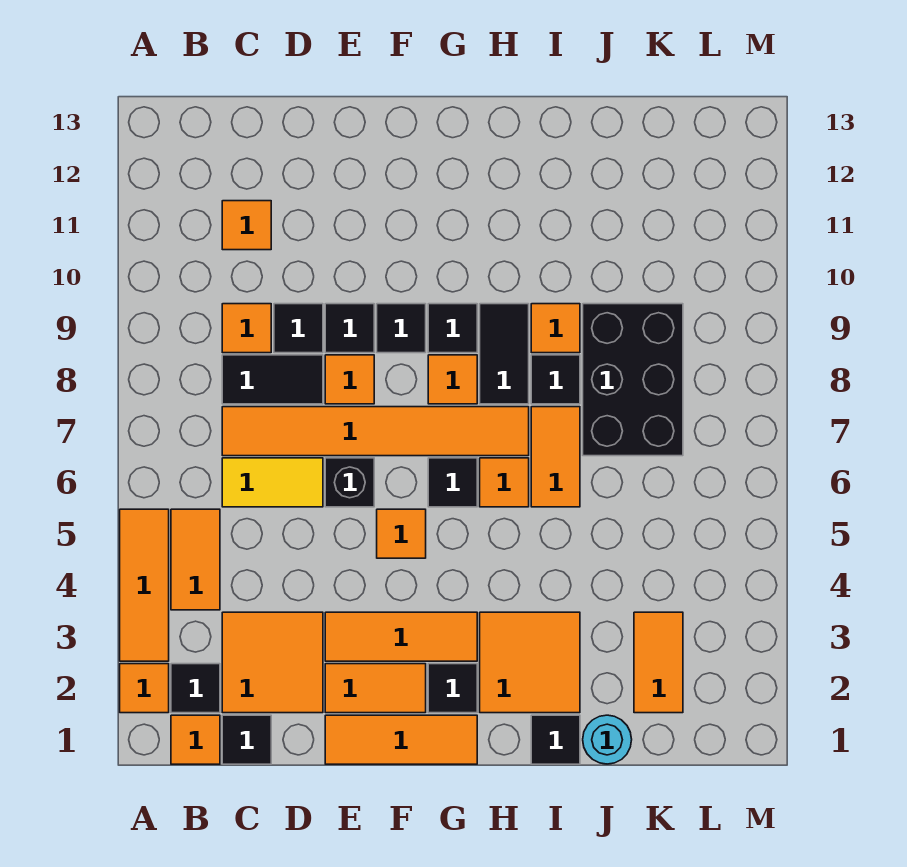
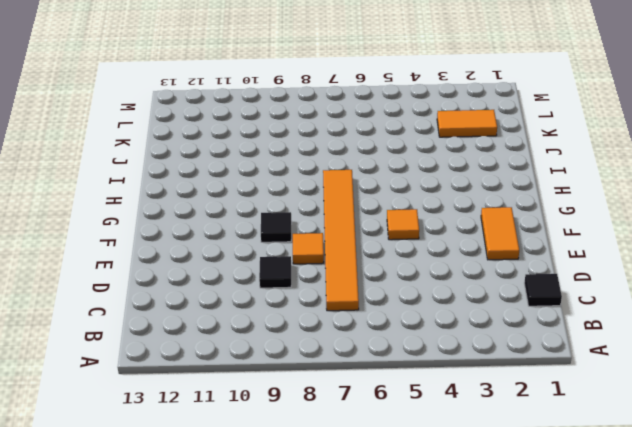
none -> orange tile A2 level 1
none -> orange tile A3:A5 level 1
none -> orange tile B1 level 1
none -> black tile B2 level 1

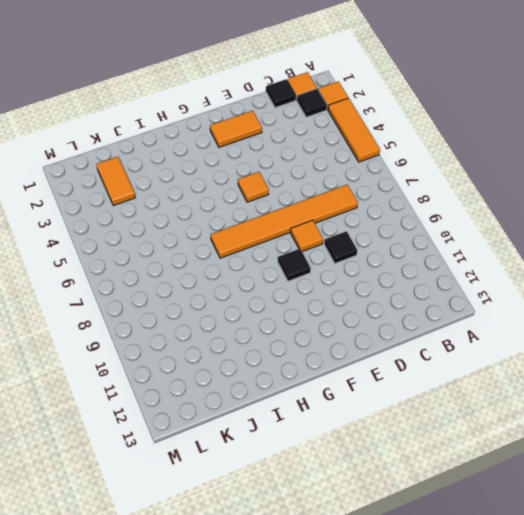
none -> orange tile B4:B5 level 1
none -> orange tile C2:D3 level 1
none -> yellow tile C6:D6 level 1
none -> black tile C8:D8 level 1

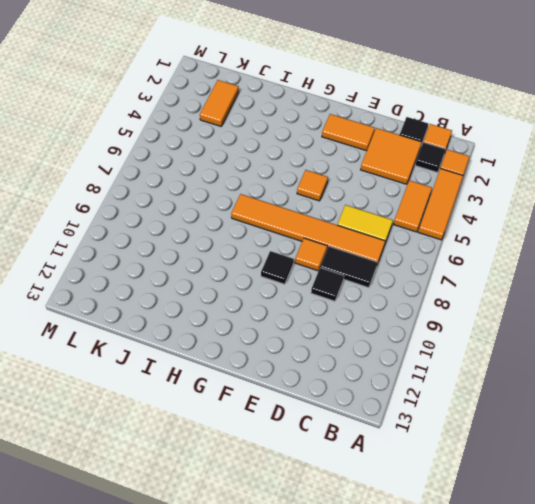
none -> orange tile C9 level 1
none -> orange tile C11 level 1
none -> orange tile E1:G1 level 1
none -> orange tile E3:G3 level 1

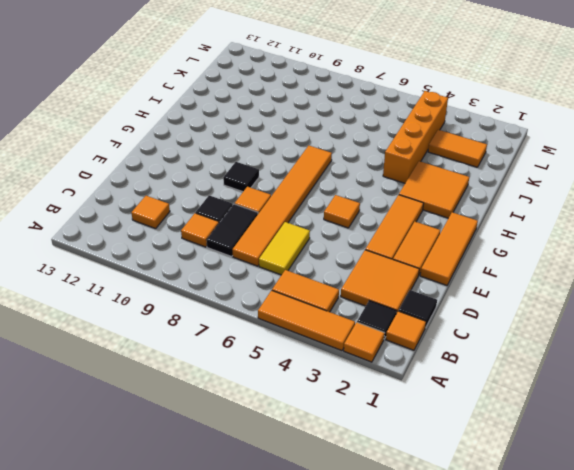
orange brick I4:L4 level 1 -> none
none -> black brick E6 level 1
none -> black tile E9 level 1
none -> black tile G2 level 1
none -> black tile G6 level 1

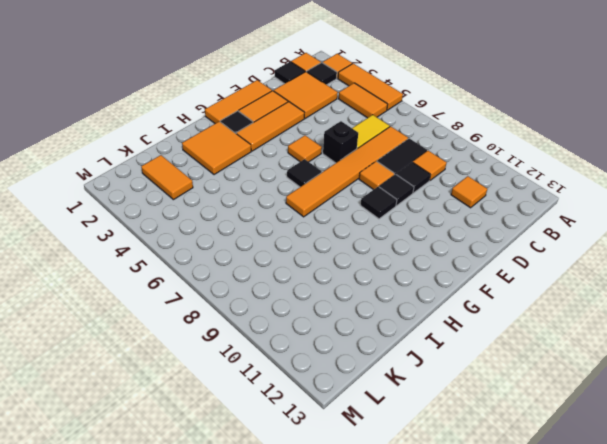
none -> orange tile G8 level 1
none -> black tile G9 level 1
none -> orange tile H6 level 1
none -> black tile H8:H9 level 1

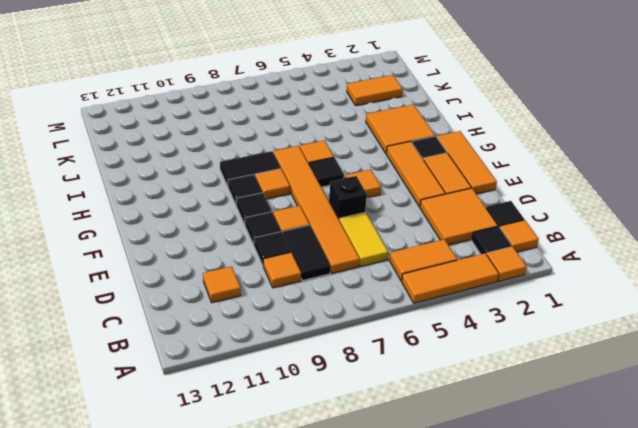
none -> black tile I1 level 1
none -> orange tile I6:I7 level 1
none -> black tile I8 level 1
none -> orange tile I9 level 1

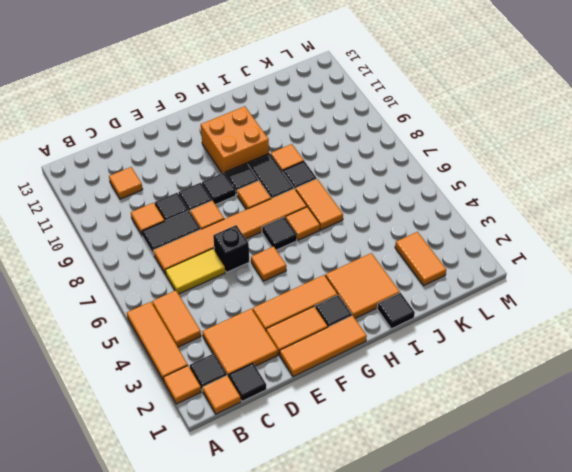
orange brick G10:H11 level 1 -> none
none -> cyan round brick J1 level 1
none -> black brick J7:K9 level 1

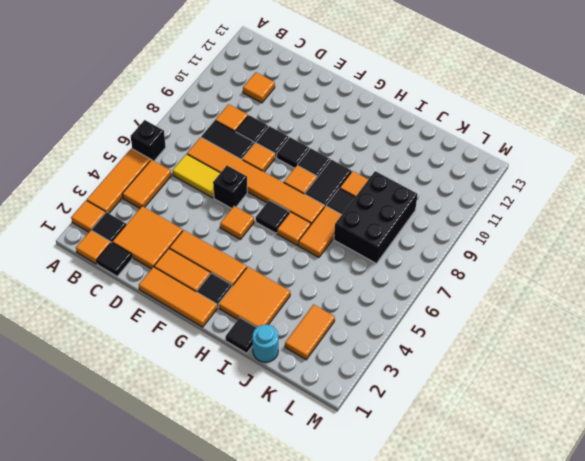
black brick A6 level 1 -> none

